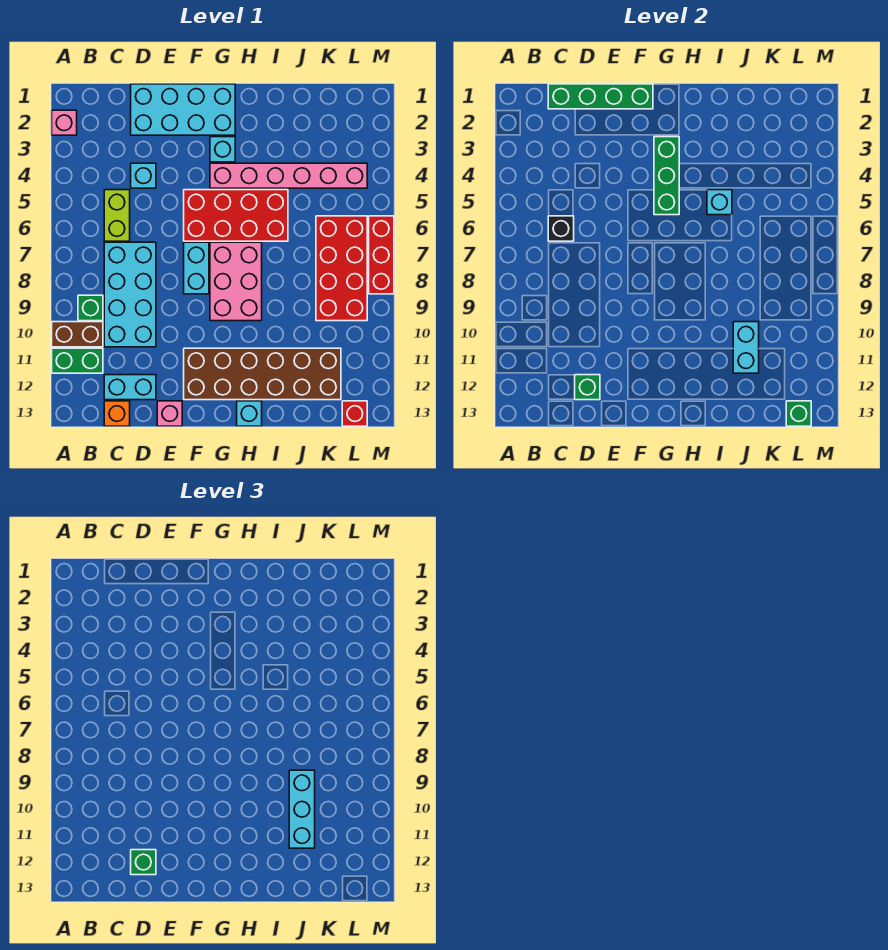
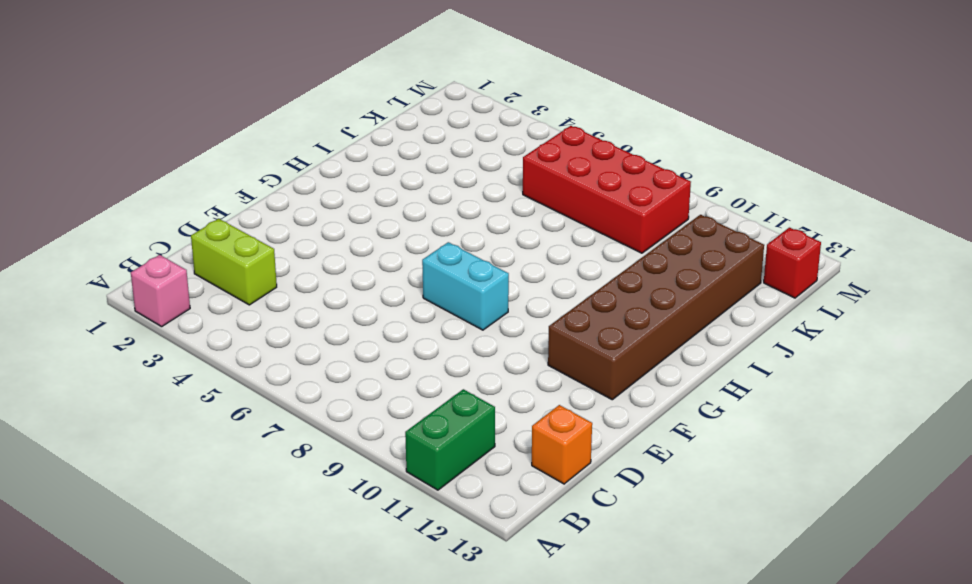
lime brick C2:C3 level 1 -> lime brick C5:C6 level 1
none -> brown brick A10:B10 level 1
none -> green brick B9 level 1
none -> cyan brick C7:D10 level 1
none -> cyan brick C12:D12 level 1

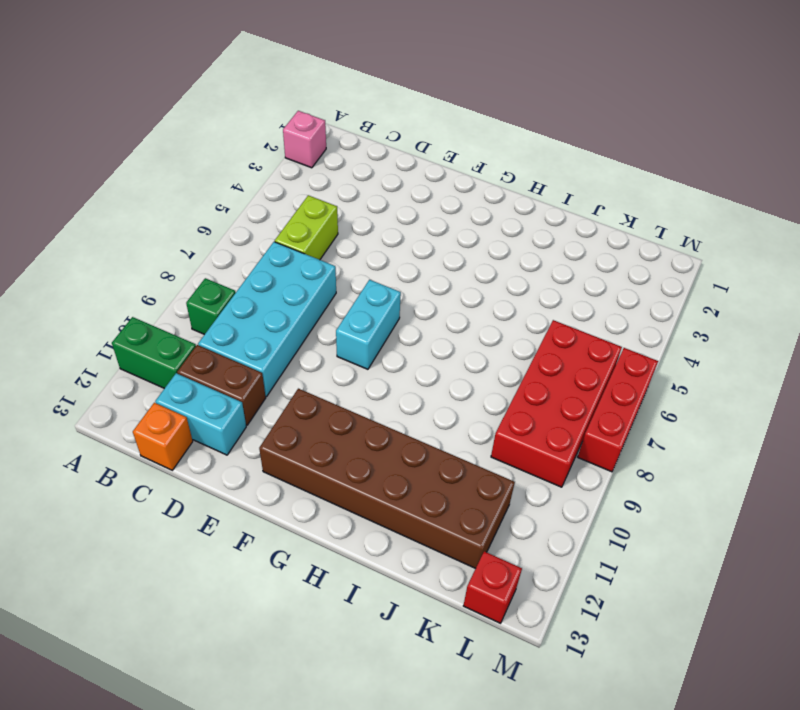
brown brick C11:D11 level 1 -> brown brick A10:B10 level 1
none -> cyan brick D1:G2 level 1
none -> cyan brick D4 level 1
none -> pink brick E13 level 1
none -> red brick F5:I6 level 1

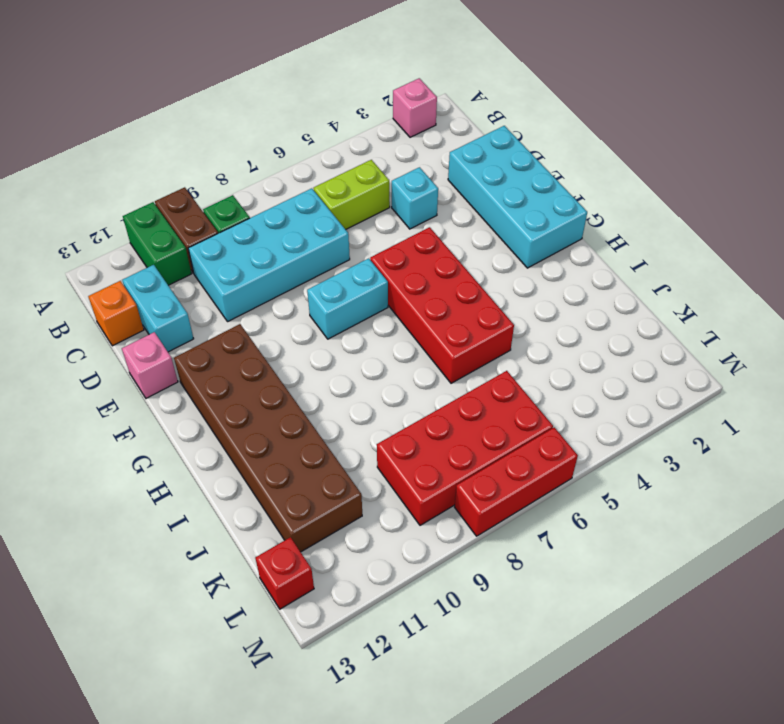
none -> cyan brick G3 level 1
none -> pink brick G4:L4 level 1
none -> pink brick G7:H9 level 1
none -> cyan brick H13 level 1

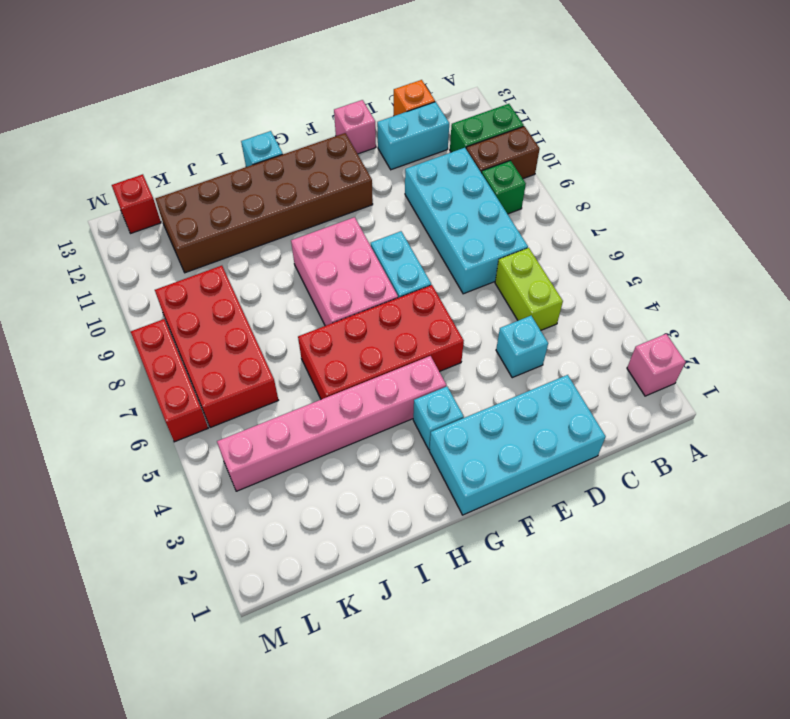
none -> green brick C1:F1 level 2
none -> black brick C6 level 2
none -> green brick D12 level 2
none -> green brick G3:G5 level 2

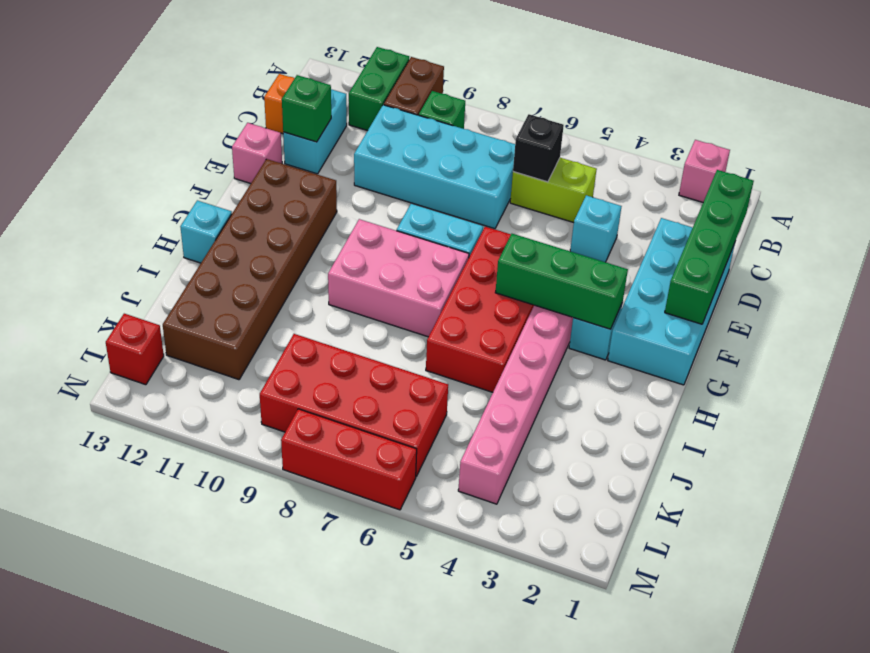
none -> cyan brick I5 level 2
none -> cyan brick J10:J11 level 2
none -> green brick L13 level 2
none -> green brick D12 level 3

